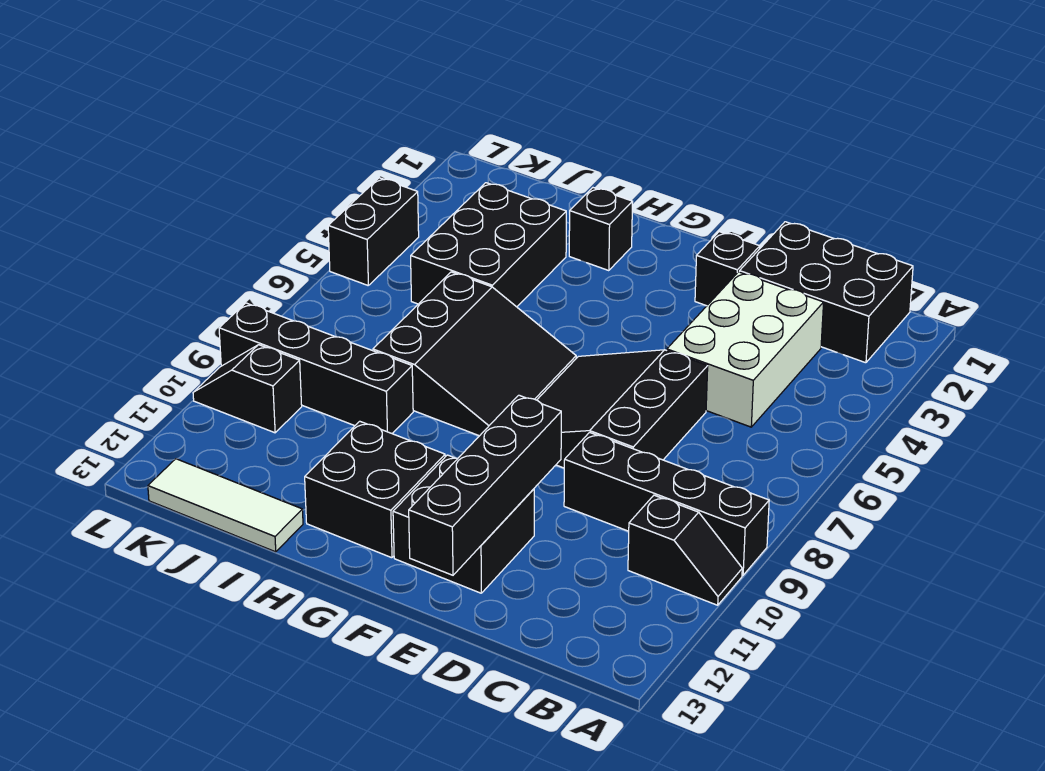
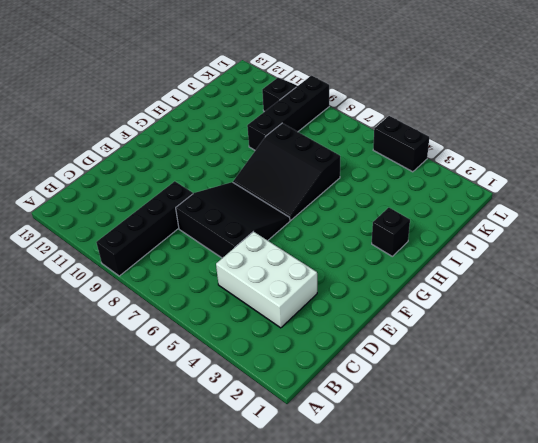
none -> black slope A10:B10 level 1 top B
none -> black brick B1:D2 level 1
none -> black brick E2 level 1

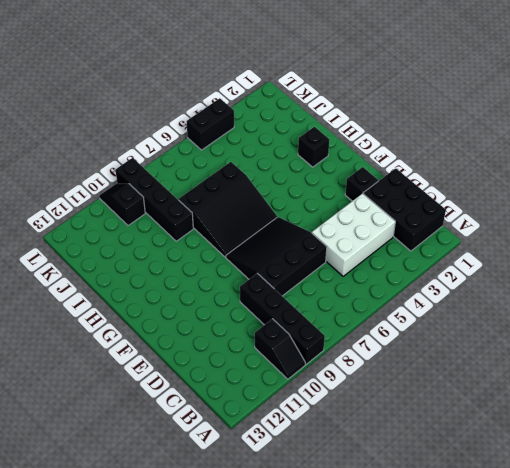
none -> black brick E11:F12 level 1
none -> black brick G11:H12 level 1
none -> black brick I3:J5 level 1

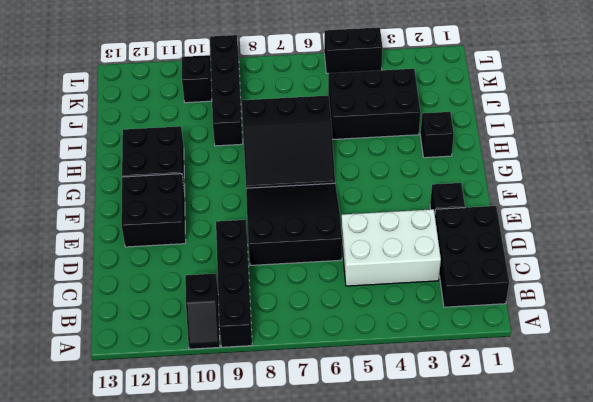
none -> white tile I13:K13 level 1
none -> black brick E10:E13 level 2

